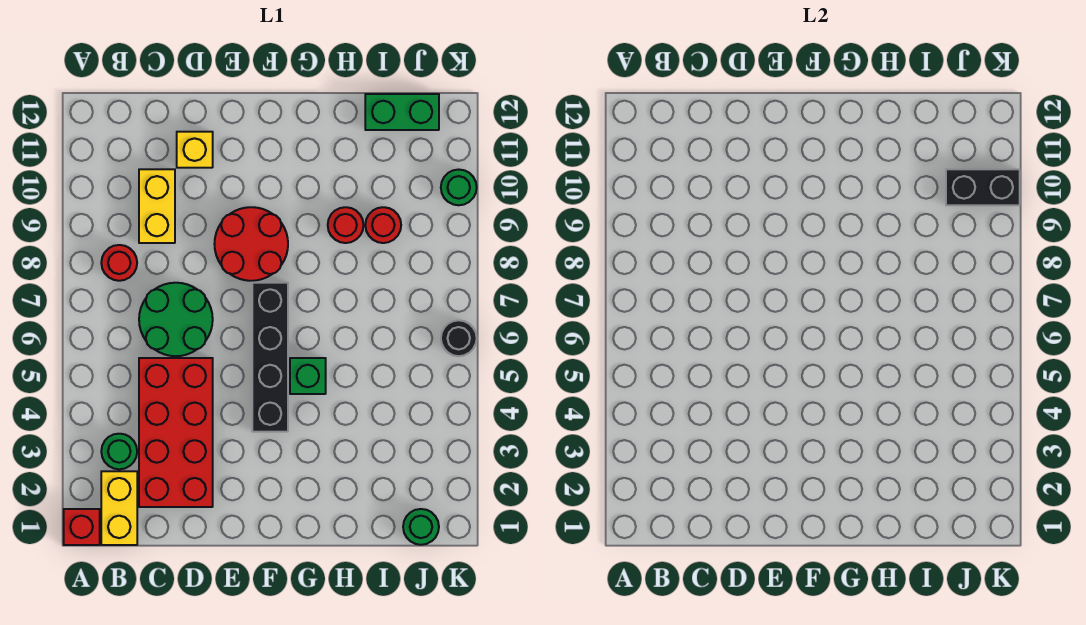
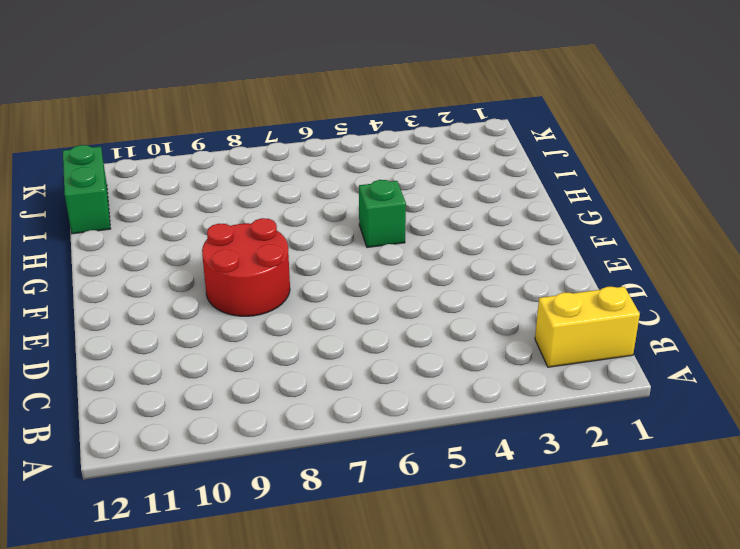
none -> red brick A1 level 1
none -> green round brick B3 level 1
none -> red round brick B8 level 1

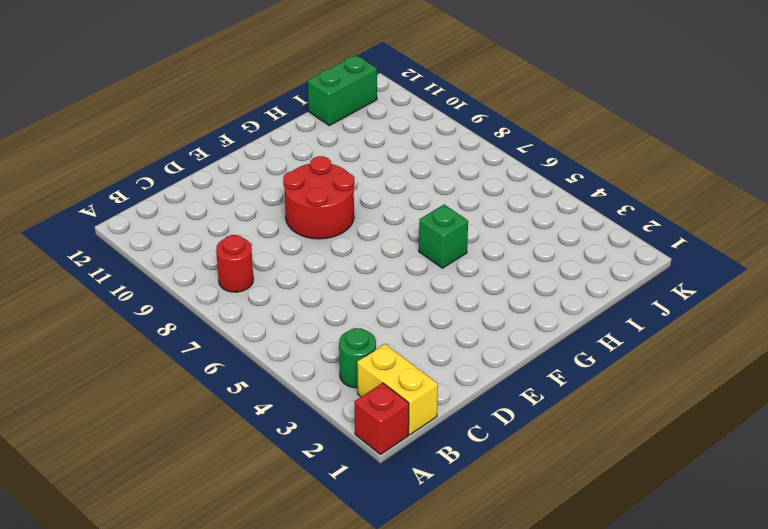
none -> red brick C2:D5 level 1
none -> green round brick C6:D7 level 1
none -> yellow brick C9:C10 level 1

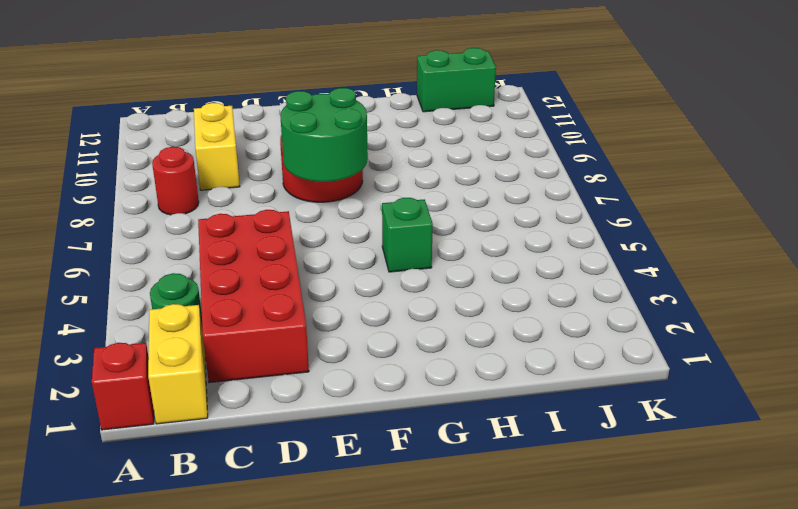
green round brick E7:F8 level 2 -> green round brick C6:D7 level 1
none -> yellow brick D11 level 1
none -> black brick F4:F7 level 1
none -> red round brick H9 level 1

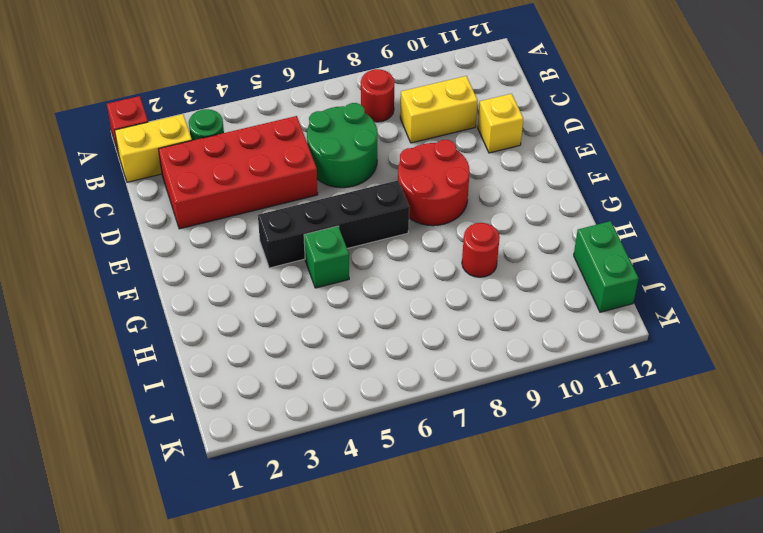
none -> red round brick I9 level 1
none -> green round brick J1 level 1
none -> black round brick K6 level 1

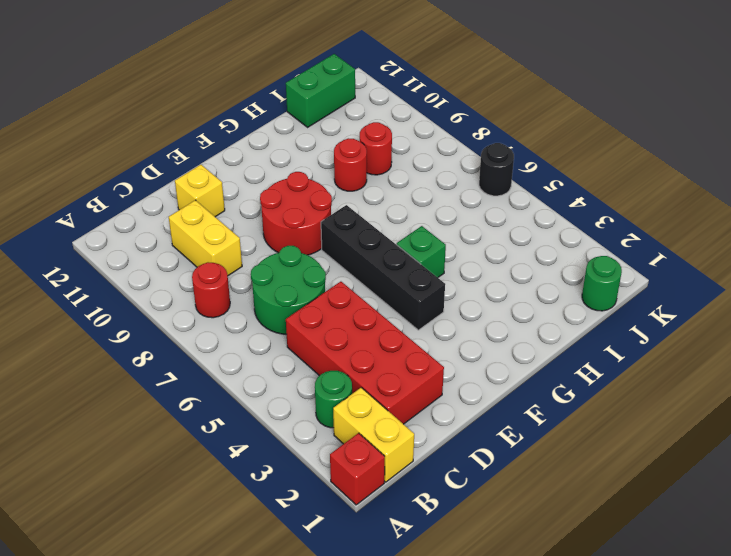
none -> green round brick K10 level 1
none -> black brick J10:K10 level 2

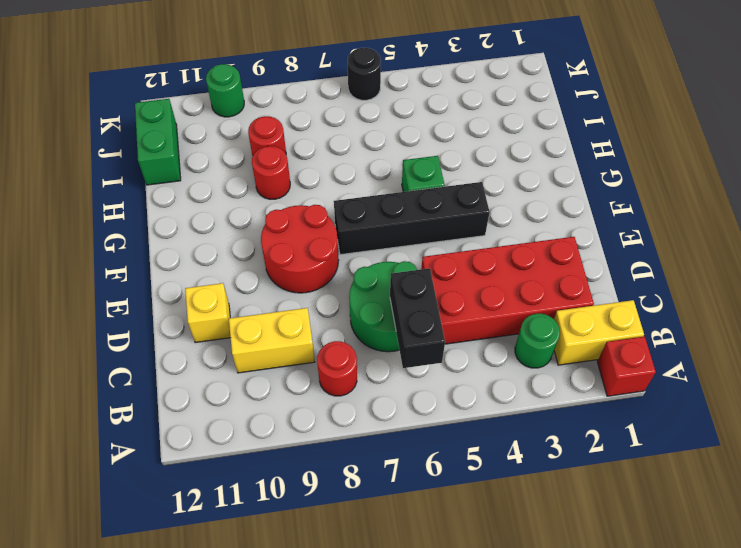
black brick B6:C6 level 2 -> black brick J10:K10 level 2
none -> green round brick J1 level 1

